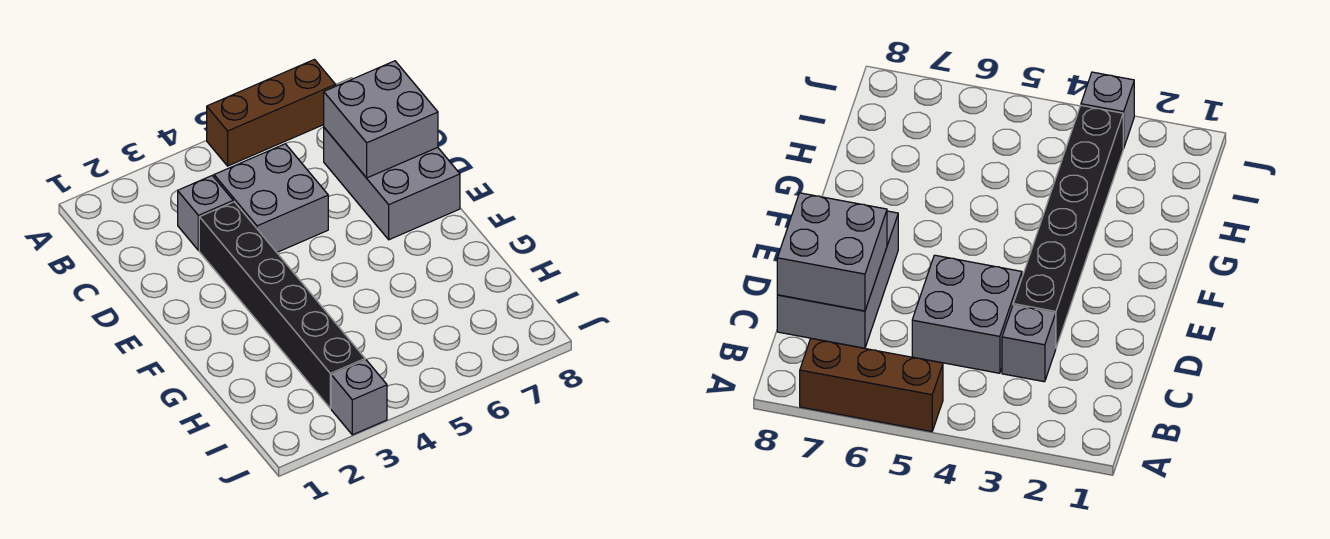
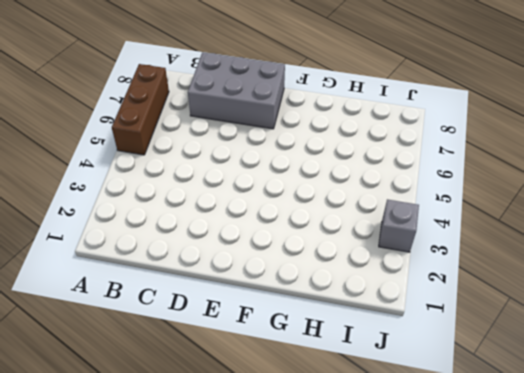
none -> grey brick C3 level 1
none -> grey brick C4:D5 level 1

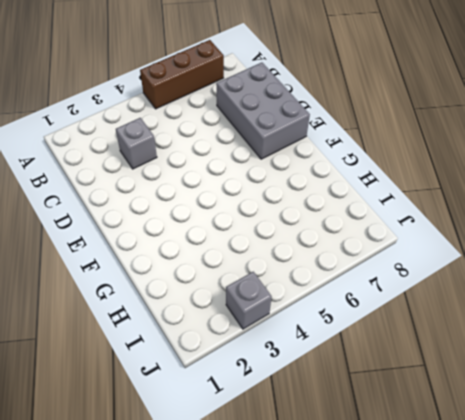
none -> grey brick C4:D5 level 1
none -> black brick D3:I3 level 1

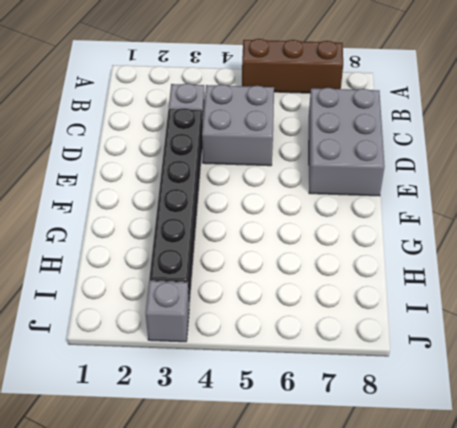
none -> grey brick C7:D8 level 2

